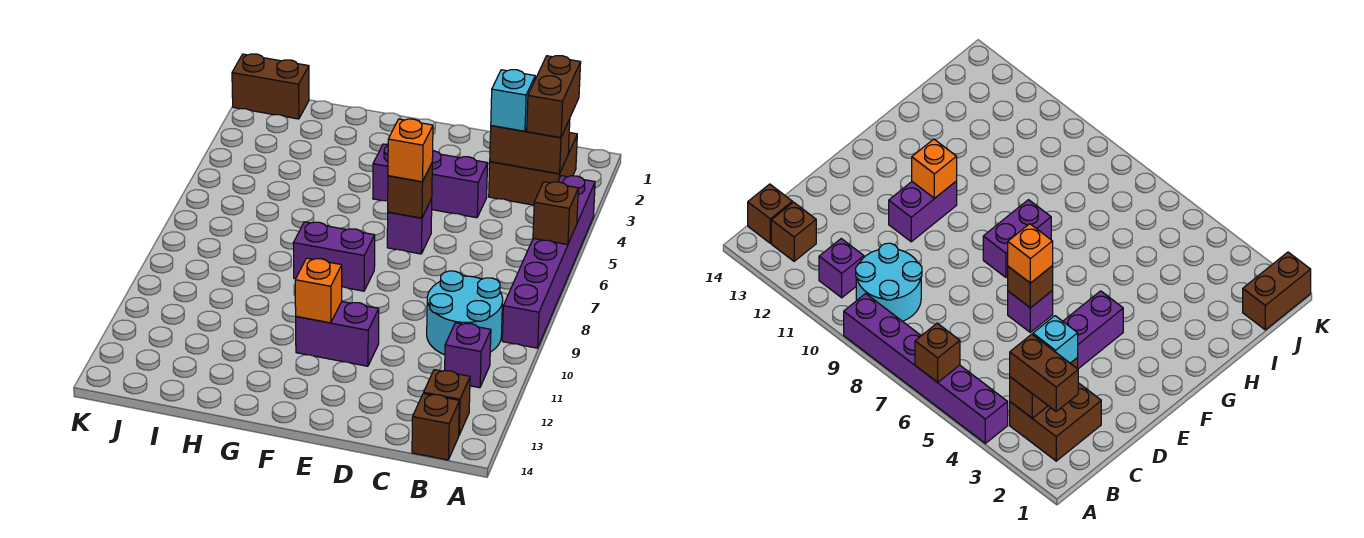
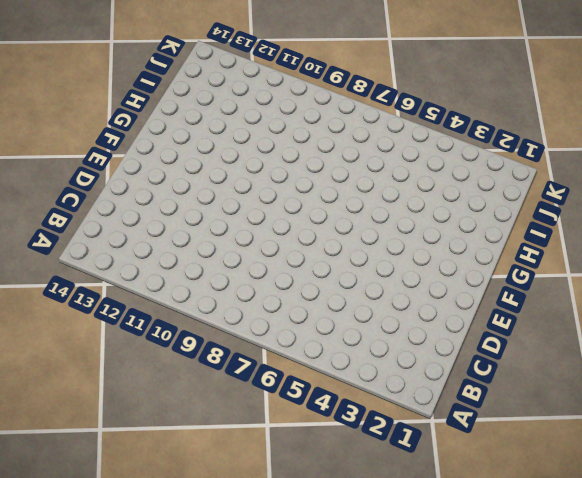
none -> purple brick A4:A9 level 1
none -> brown brick B2:C3 level 1
none -> cyan round brick B9:C10 level 1

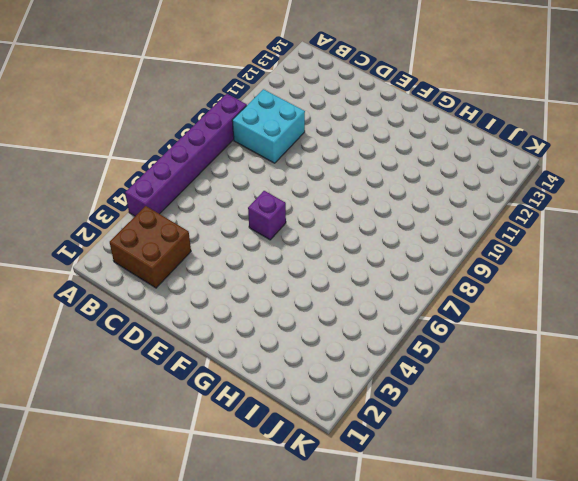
cyan brick B9:C10 level 1 -> cyan round brick B9:C10 level 1
none -> purple brick B11 level 1
none -> brown brick B13 level 1
none -> brown brick B14 level 1

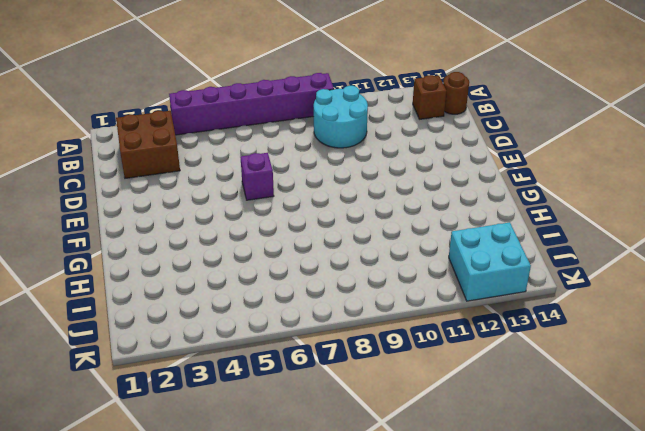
brown round brick B14 level 1 -> brown brick B14 level 1
cyan brick J12:K13 level 1 -> none
none -> purple brick B11 level 1
none -> purple brick D4:F4 level 1
none -> purple brick E11:F11 level 1

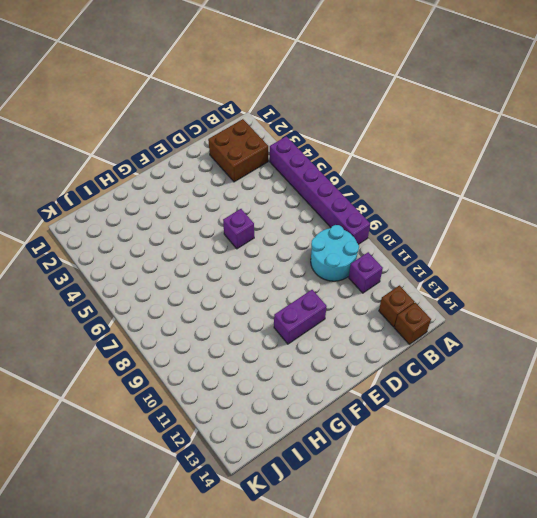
none -> purple brick D4:F4 level 1
none -> purple brick F8:G8 level 1
none -> brown brick J1:K1 level 1

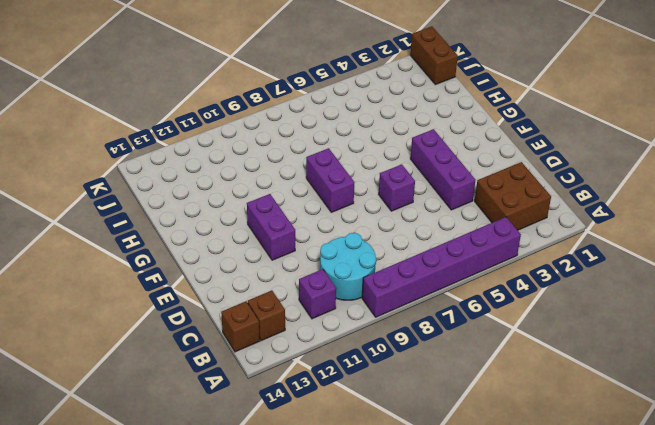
none -> brown brick A6 level 2
none -> brown brick B3:C3 level 2
none -> brown brick E6 level 2

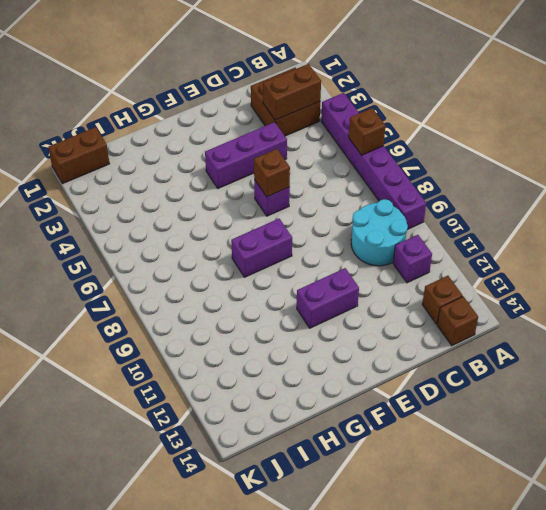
none -> orange brick F11 level 2
none -> brown brick B2:B3 level 3
none -> cyan brick C3 level 3

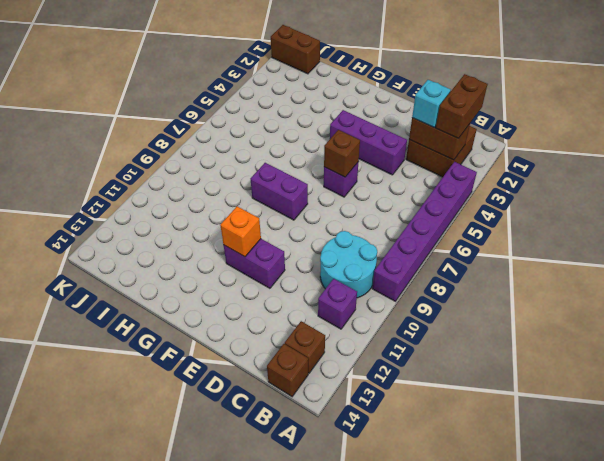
none -> brown brick A6 level 2
none -> orange brick E6 level 3

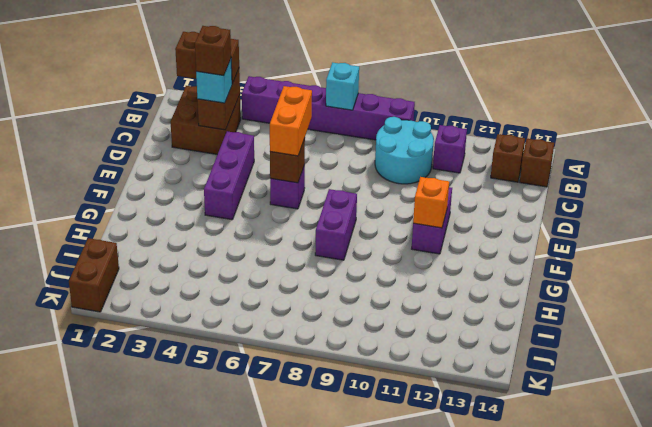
cyan brick A7 level 2 -> none
brown brick C3 level 4 -> brown brick A6 level 2
orange brick D6:E6 level 3 -> orange brick E6 level 3

